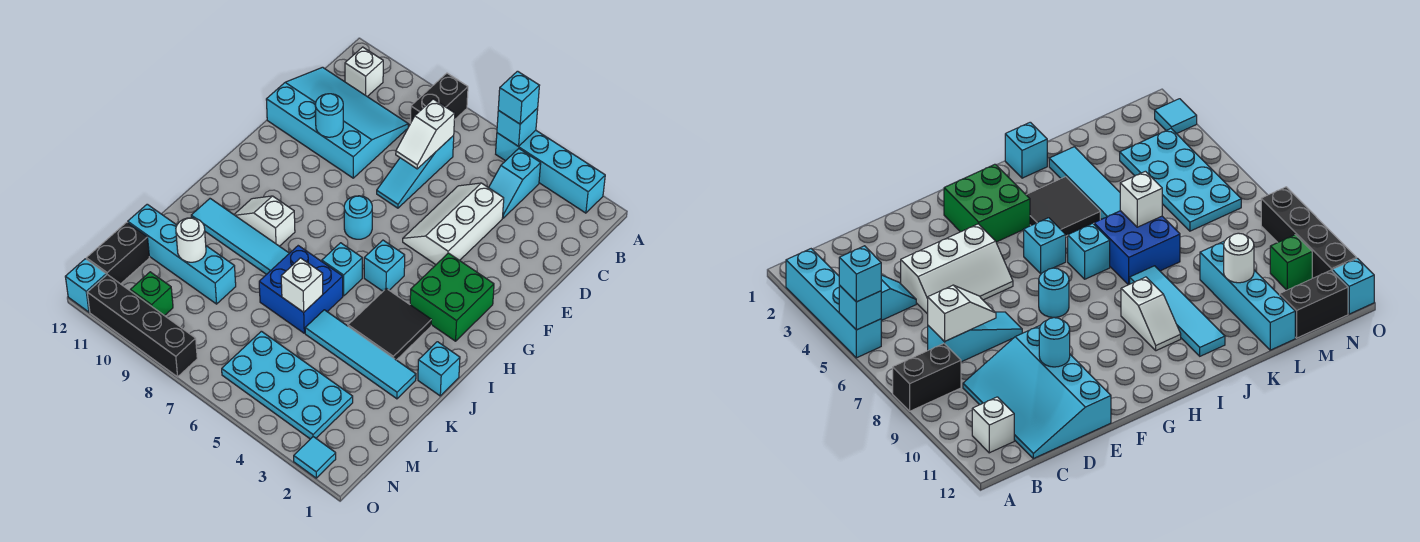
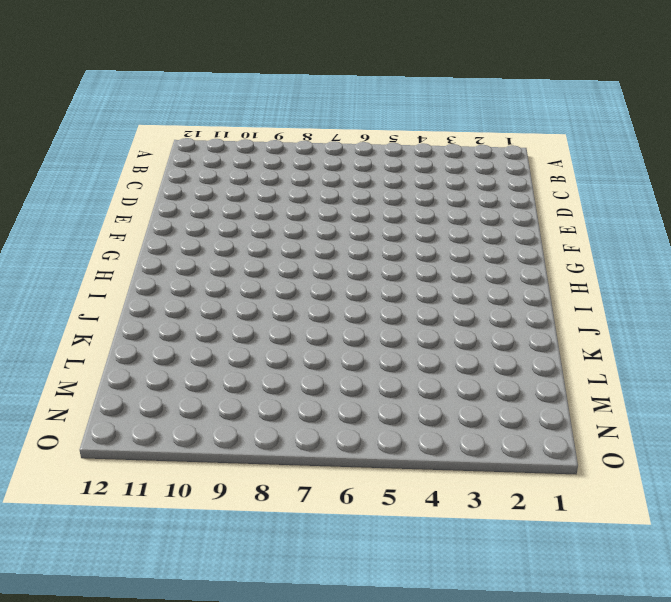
none -> cyan brick A2:A5 level 1
none -> black brick A8:B8 level 1
none -> cyan slope B4:C4 level 1 top B
none -> white brick B11 level 1

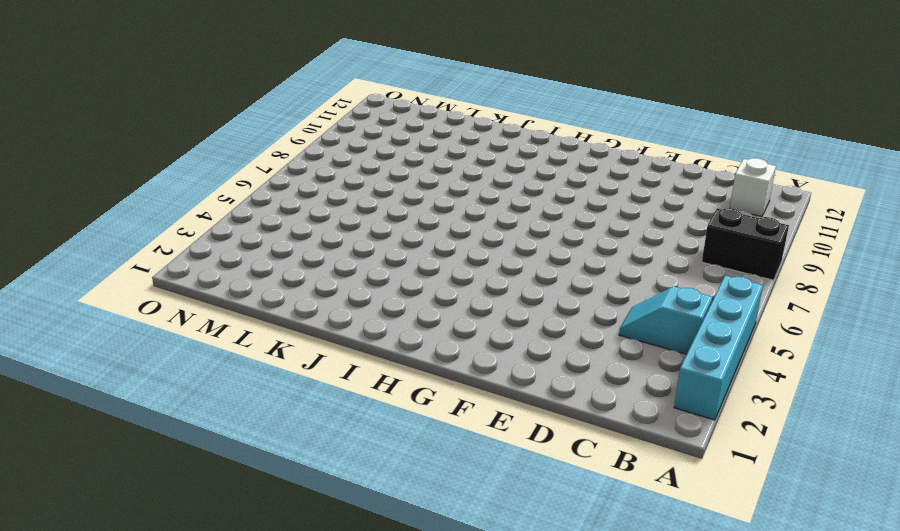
none -> cyan slope C7:E7 level 1 top C
none -> cyan slope C9:E12 level 1 top E
none -> white slope D4:F5 level 1 top 4
none -> green brick G2:H3 level 1

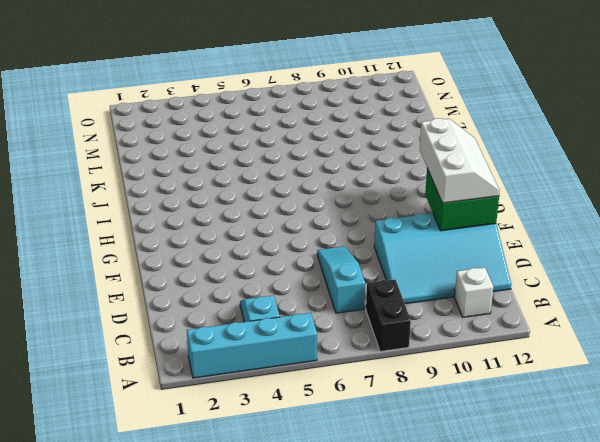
green brick E11:F12 level 2 -> green brick G2:H3 level 1
white slope E11:G12 level 3 top 11 -> white slope D4:F5 level 1 top 4
none -> cyan round brick G7 level 1
none -> cyan brick H5 level 1
none -> black tile I3:J4 level 1
none -> cyan brick I6 level 1

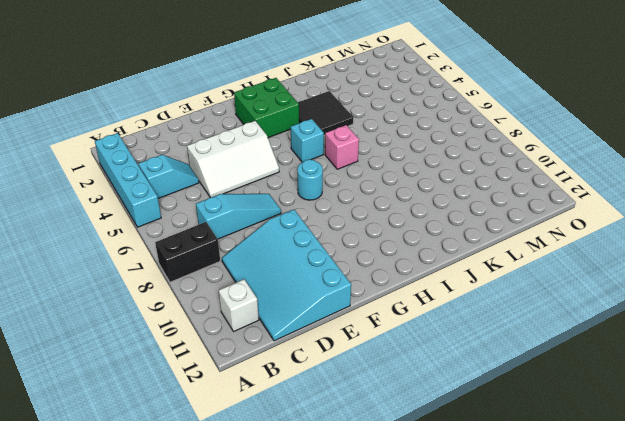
pink brick I6 level 1 -> cyan brick I6 level 1
none -> white slope I9:I10 level 1 top 9
none -> cyan brick J1 level 1
none -> blue brick J6:K7 level 1
none -> cyan tile J8:J11 level 1

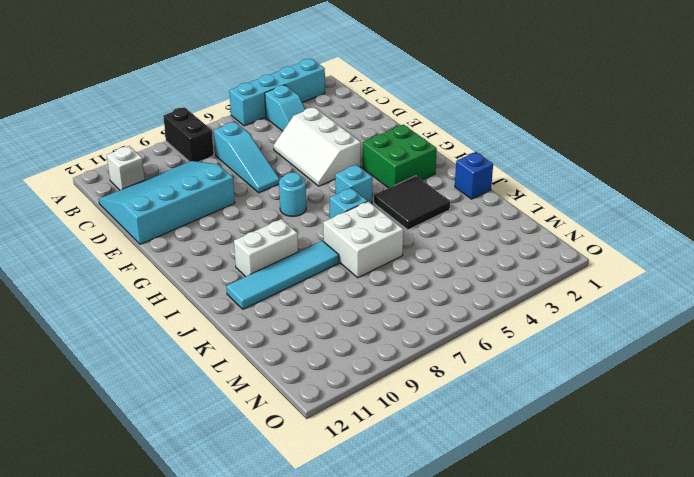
white brick I9:I10 level 1 -> white slope I9:I10 level 1 top 9
blue brick J1 level 1 -> cyan brick J1 level 1
white brick J6:K7 level 1 -> blue brick J6:K7 level 1
none -> cyan tile K2:K5 level 1
none -> cyan brick L9:L12 level 1
none -> cyan plate M3:N6 level 1
none -> black brick M12:N12 level 1

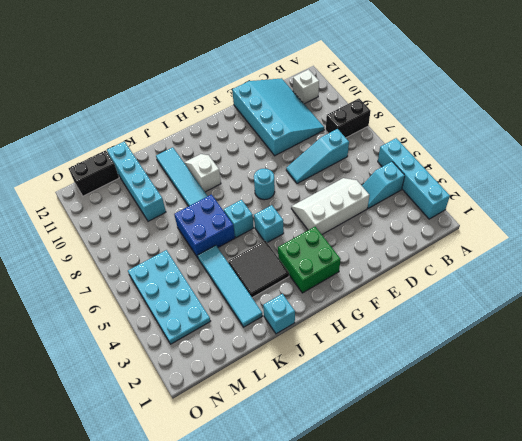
none -> green brick N10 level 1
none -> cyan tile O2 level 1
none -> black brick O8:O11 level 1
none -> cyan brick O12 level 1

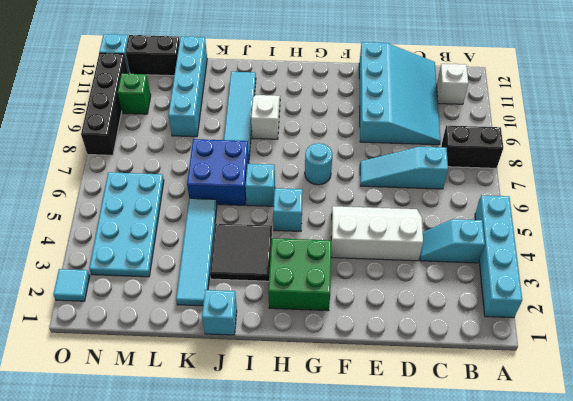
none -> cyan brick A5 level 2
none -> white slope C7:D7 level 2 top C
none -> cyan round brick E10 level 2
none -> white brick K6 level 2

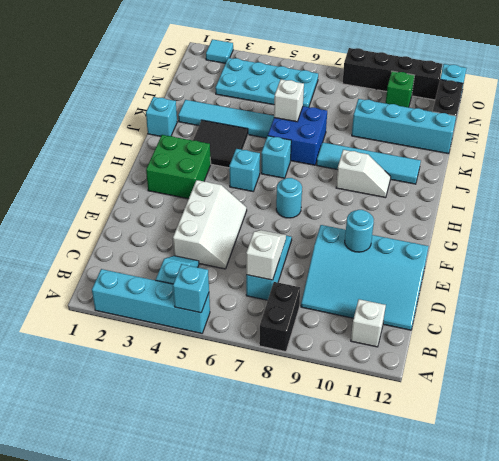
none -> white round brick L10 level 2
none -> cyan brick A5 level 3

